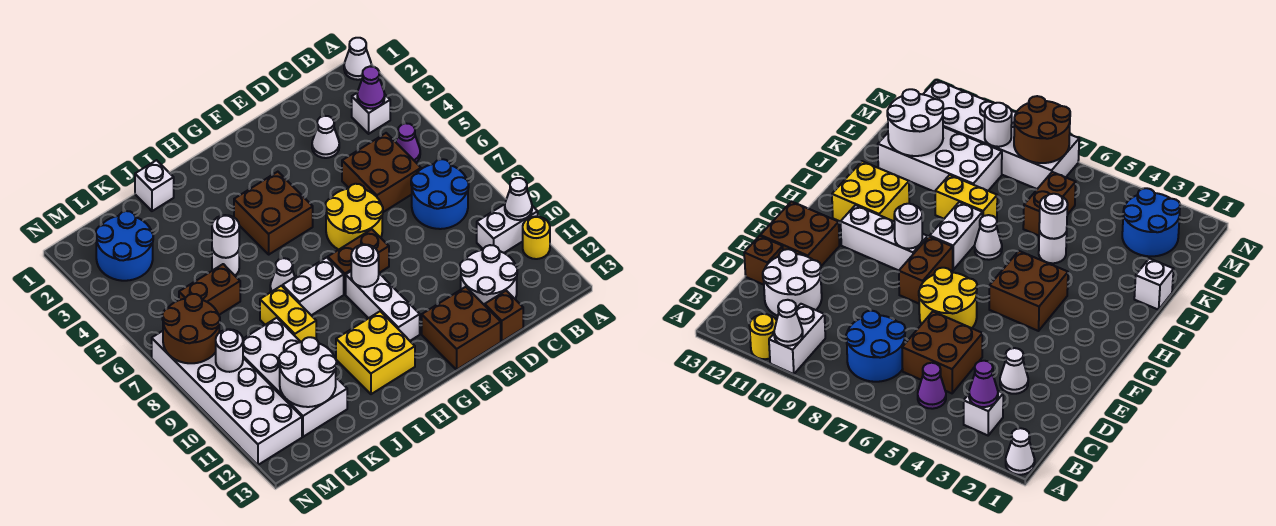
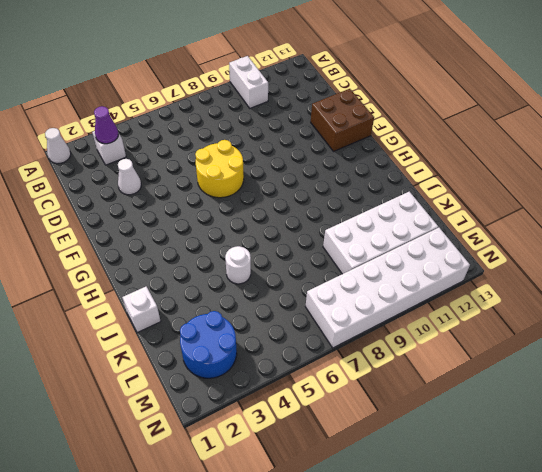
none -> yellow round brick A11 level 1
none -> purple cone B5 level 1
none -> blue round brick B7:C8 level 1
none -> brown brick C5:D6 level 1

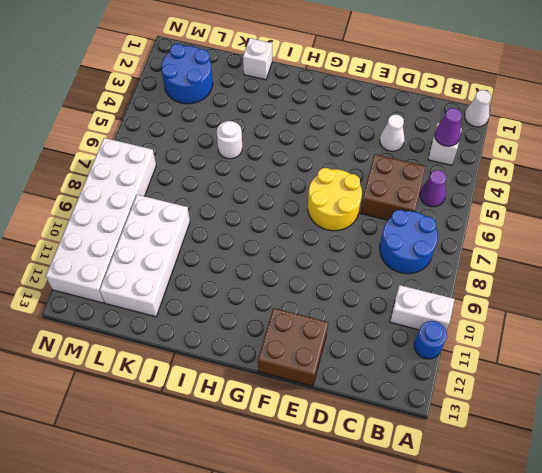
blue round brick A11 level 1 -> yellow round brick A11 level 1
none -> white round brick C11:D12 level 1
none -> brown brick D13 level 1
none -> brown brick F8:G8 level 1
none -> brown brick G4:H5 level 1

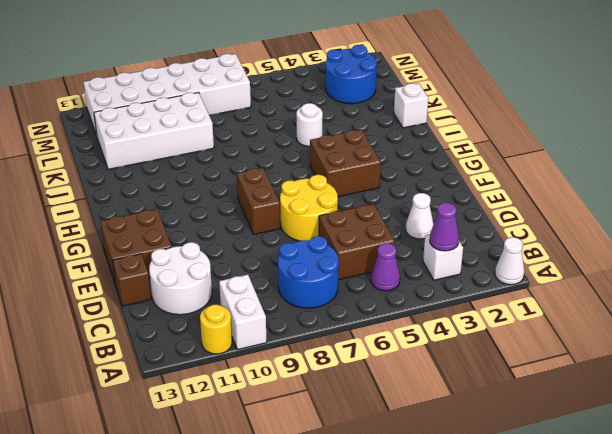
none -> white brick G9:G11 level 1
none -> white brick H8:I8 level 1
none -> yellow brick H11:I12 level 1
none -> white cone I7 level 1

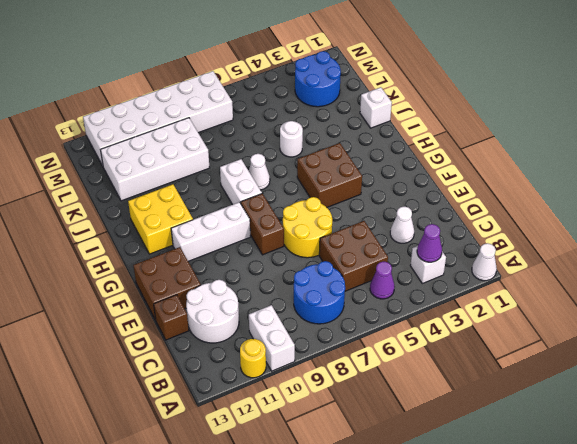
none -> yellow brick J8:J9 level 1
none -> brown brick K6:L6 level 1
none -> white cone A10 level 2
none -> white round brick G9 level 2

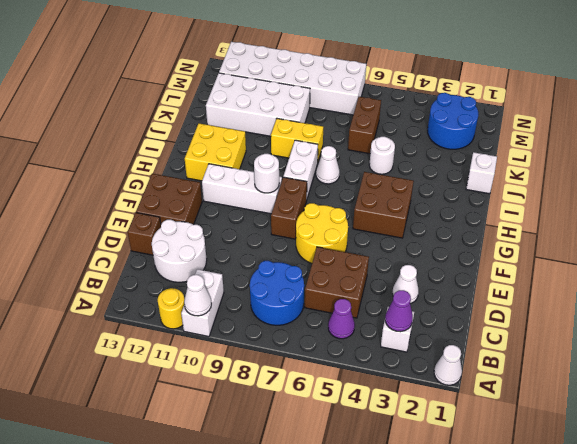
none -> white round brick J5 level 2
none -> white round brick K11:L12 level 2
none -> brown round brick M7:N8 level 2
none -> white round brick M9 level 2

